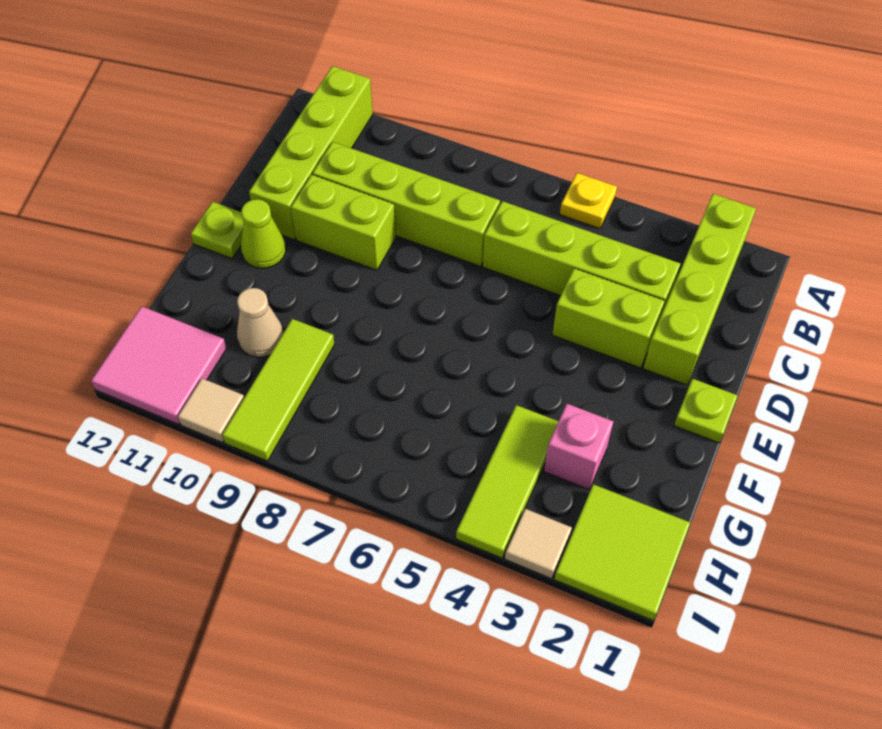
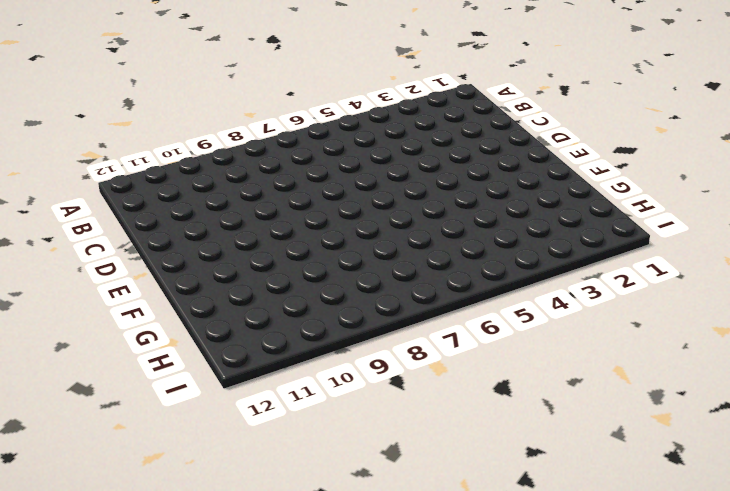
none -> lime brick A2:D2 level 1
none -> yellow plate A5 level 1
none -> lime brick A11:D11 level 1

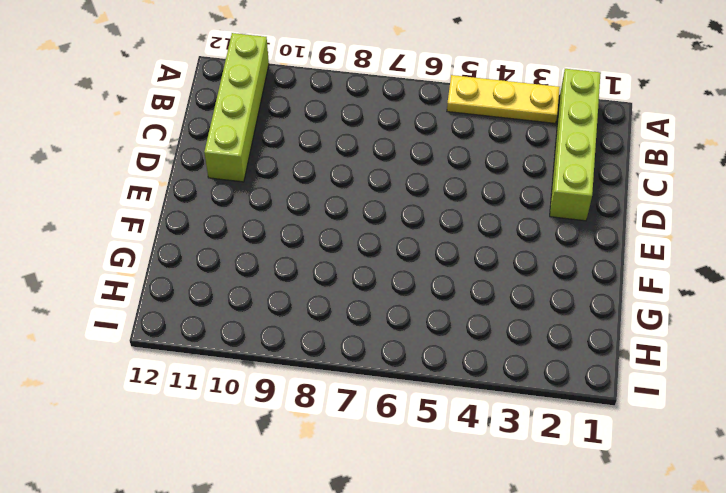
yellow plate A3:A5 level 1 -> yellow plate A5 level 1
none -> lime brick C3:C6 level 1
none -> lime brick C7:C10 level 1
none -> lime brick D3:D4 level 1

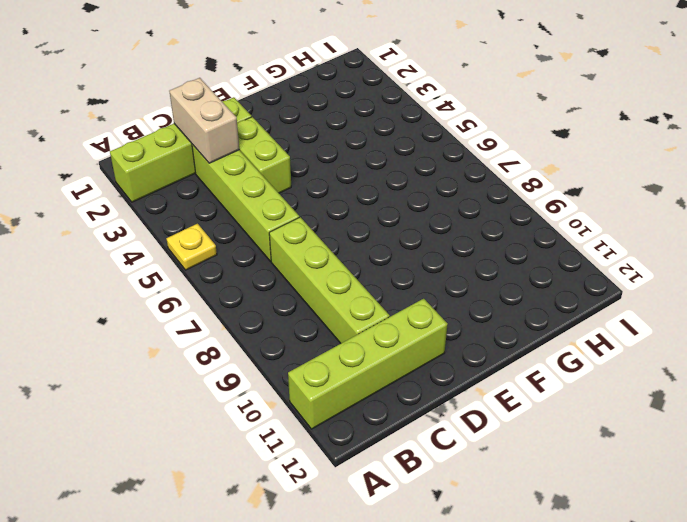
tan brick C2:C3 level 2 -> none
none -> lime brick D9:D10 level 1
none -> lime plate E1 level 1
none -> lime cone E11 level 1

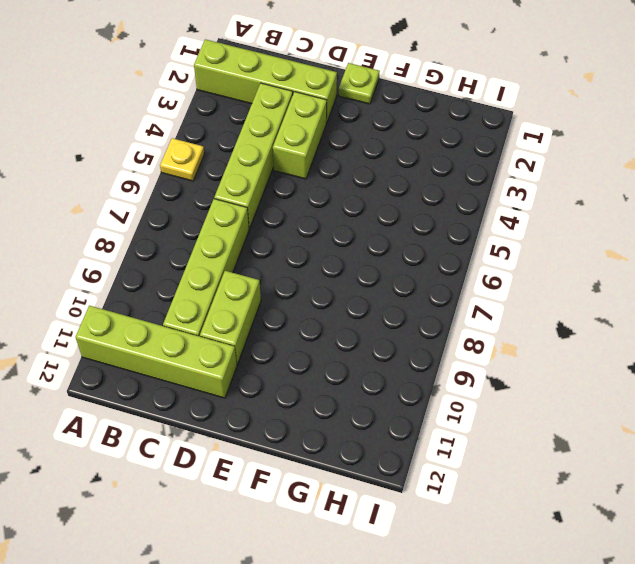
none -> lime cone E11 level 1
none -> lime plate E12 level 1
none -> pink brick G3 level 1

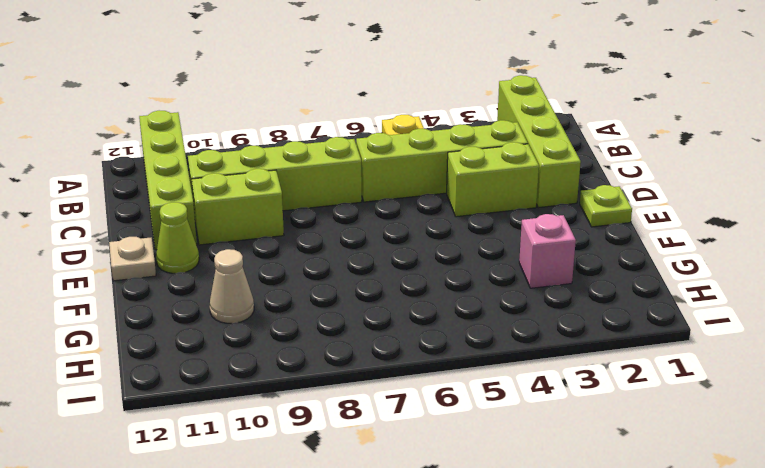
tan plate E12 level 1 -> lime plate E12 level 1
none -> lime tile G4:I4 level 1
none -> lime tile G9:I9 level 1
none -> lime tile H1:I2 level 1

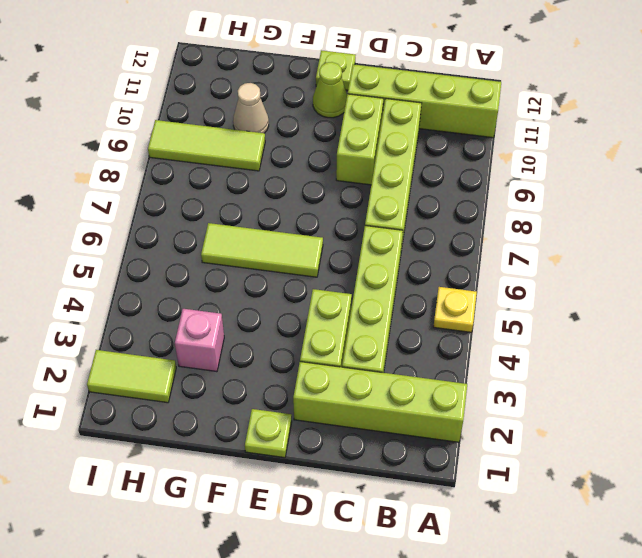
lime tile E6:G6 level 1 -> lime tile G4:I4 level 1
lime tile H2:I2 level 1 -> lime tile H1:I2 level 1
none -> pink tile H11:I12 level 1
none -> tan tile I3 level 1
none -> tan tile I10 level 1

